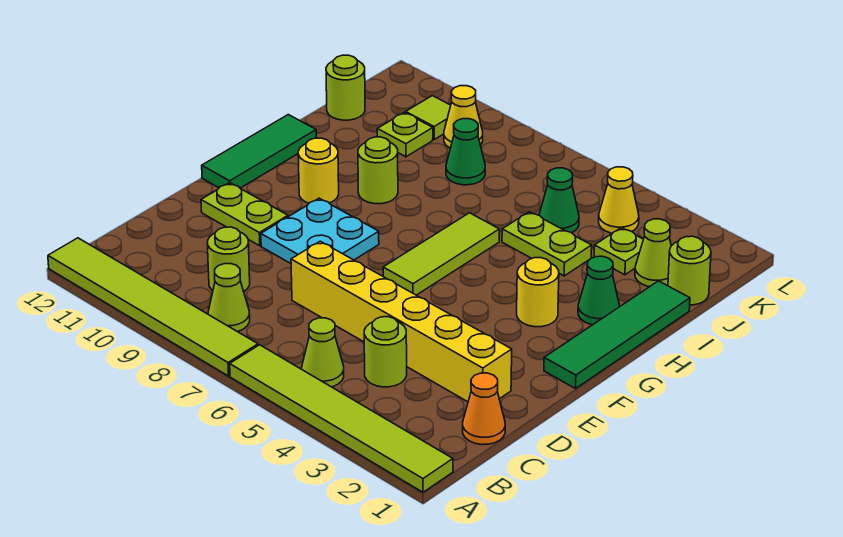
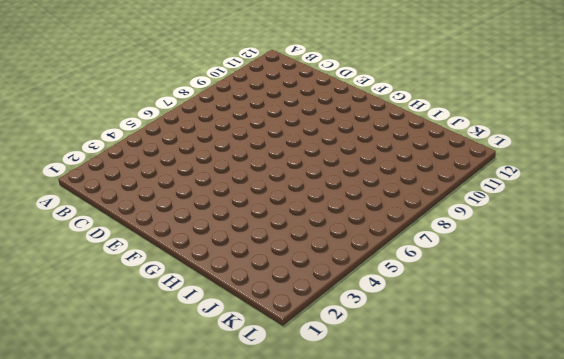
none -> lime tile A1:A6 level 1
none -> lime tile A7:A12 level 1
none -> lime cone B5 level 1

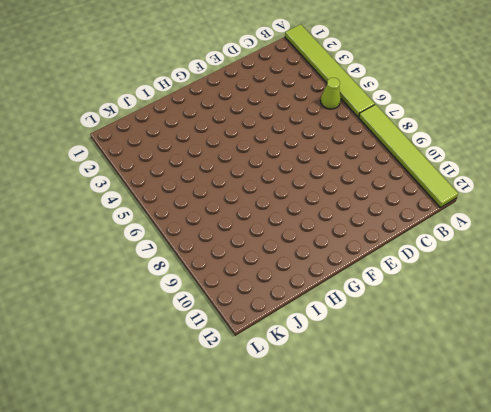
none -> lime cone B8 level 1
none -> orange cone C1 level 1
none -> lime round brick C4 level 1

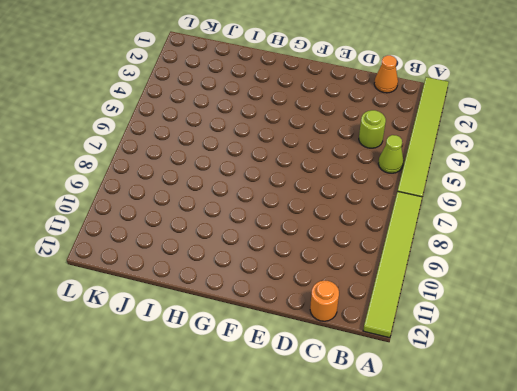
orange round brick C12 level 1 -> none
none -> lime cone B8 level 1
none -> lime round brick C9 level 1
none -> yellow brick D2:D7 level 1

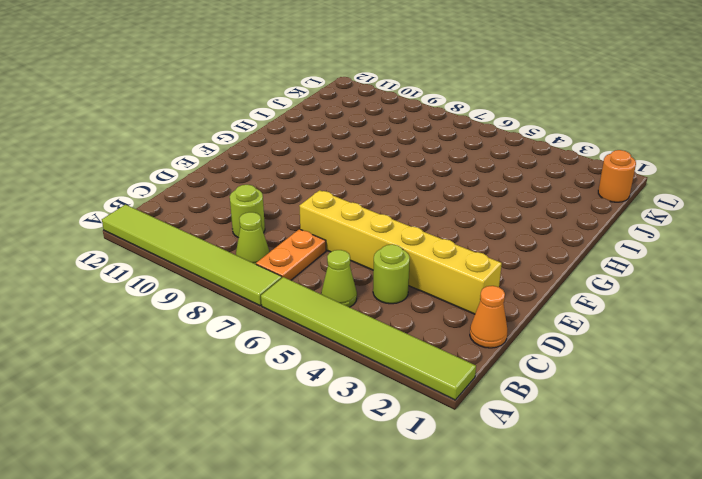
orange plate B7:C7 level 1 -> none
orange round brick K1 level 1 -> none
none -> cyan plate E8:F9 level 1
none -> lime plate E10:E11 level 1
none -> green tile F1:I1 level 1

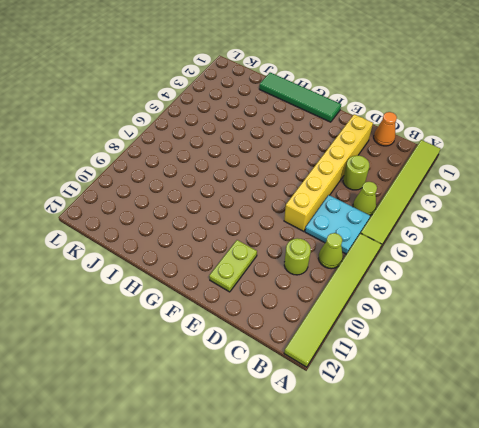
cyan plate B6:C7 level 1 -> cyan plate E8:F9 level 1
none -> lime tile F6:H6 level 1
none -> green tile F12:H12 level 1
none -> yellow round brick G3 level 1

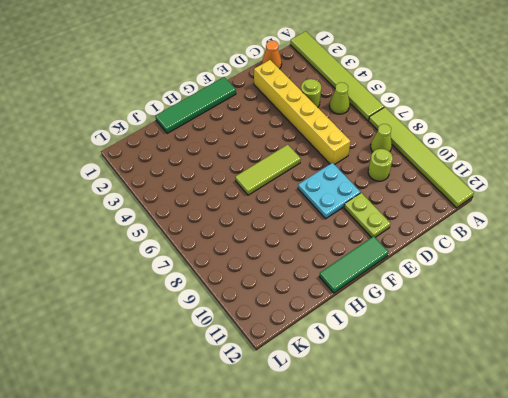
none -> yellow round brick G3 level 1
none -> yellow round brick G10 level 1
none -> green cone H2 level 1

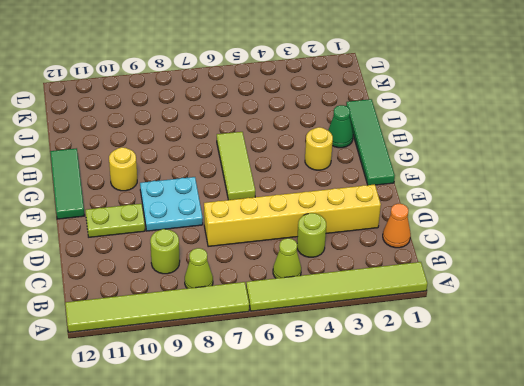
none -> lime round brick H9 level 1
none -> lime plate I4:I5 level 1
none -> lime round brick J1 level 1

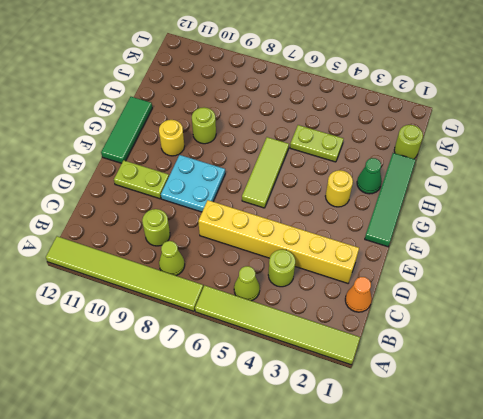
none -> lime cone J2 level 1
none -> lime plate J3 level 1
none -> green cone J5 level 1

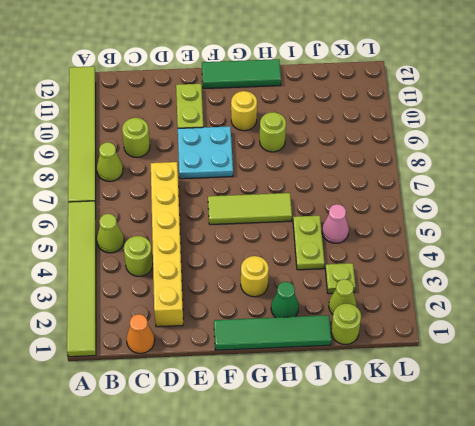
pink cone J5 level 1 -> green cone J5 level 1
none -> green cone J8 level 1
none -> lime plate J10 level 1
none -> lime round brick J12 level 1

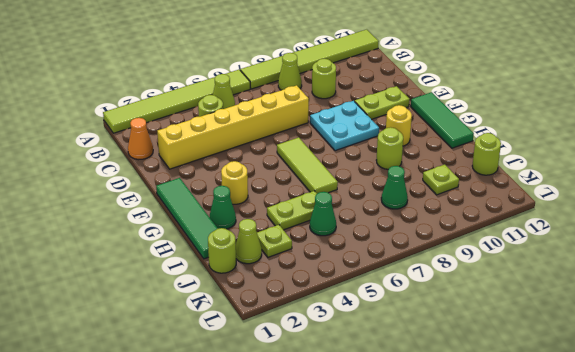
none -> yellow cone K4 level 1
none -> yellow cone K9 level 1
none -> lime tile K10 level 1

